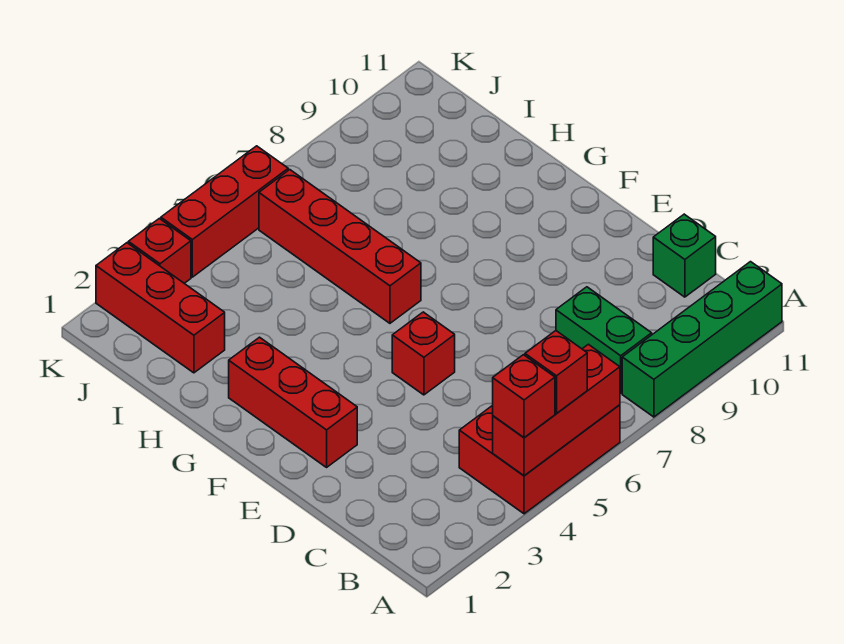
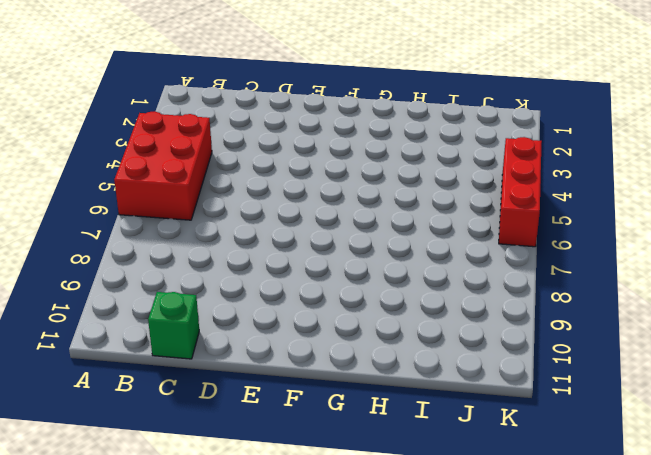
none -> green brick A8:A11 level 1
none -> green brick B8:C8 level 1
none -> red brick E2:G2 level 1

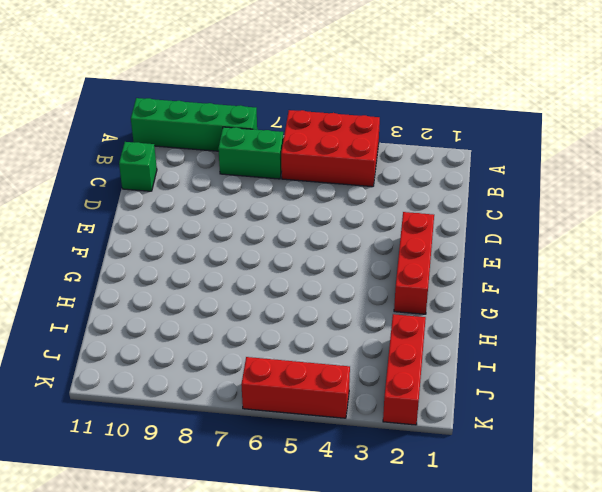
green brick B7:B8 level 1 -> green brick B8:C8 level 1
none -> red brick E5 level 1
none -> red brick G6:J6 level 1
none -> red brick K3 level 1

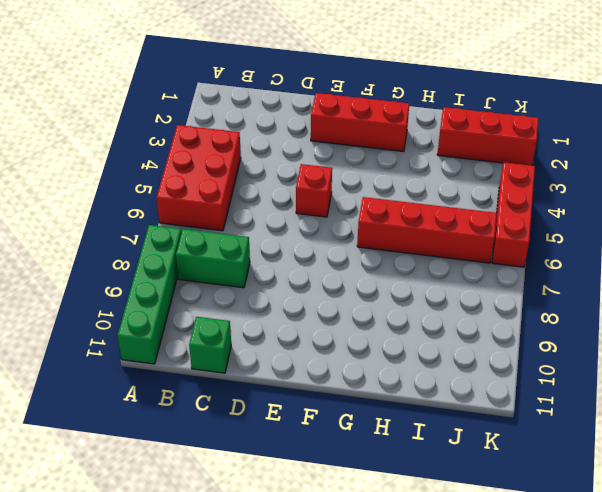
none -> red brick K3 level 1
none -> red brick A4:A6 level 2
none -> red brick A4 level 3

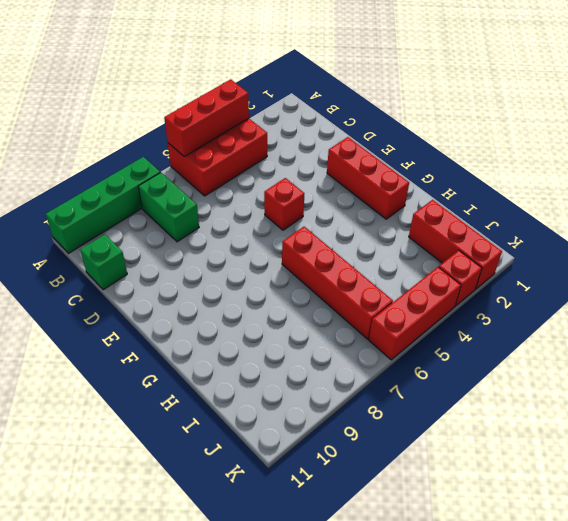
none -> red brick A4 level 3
none -> red brick A5 level 3

